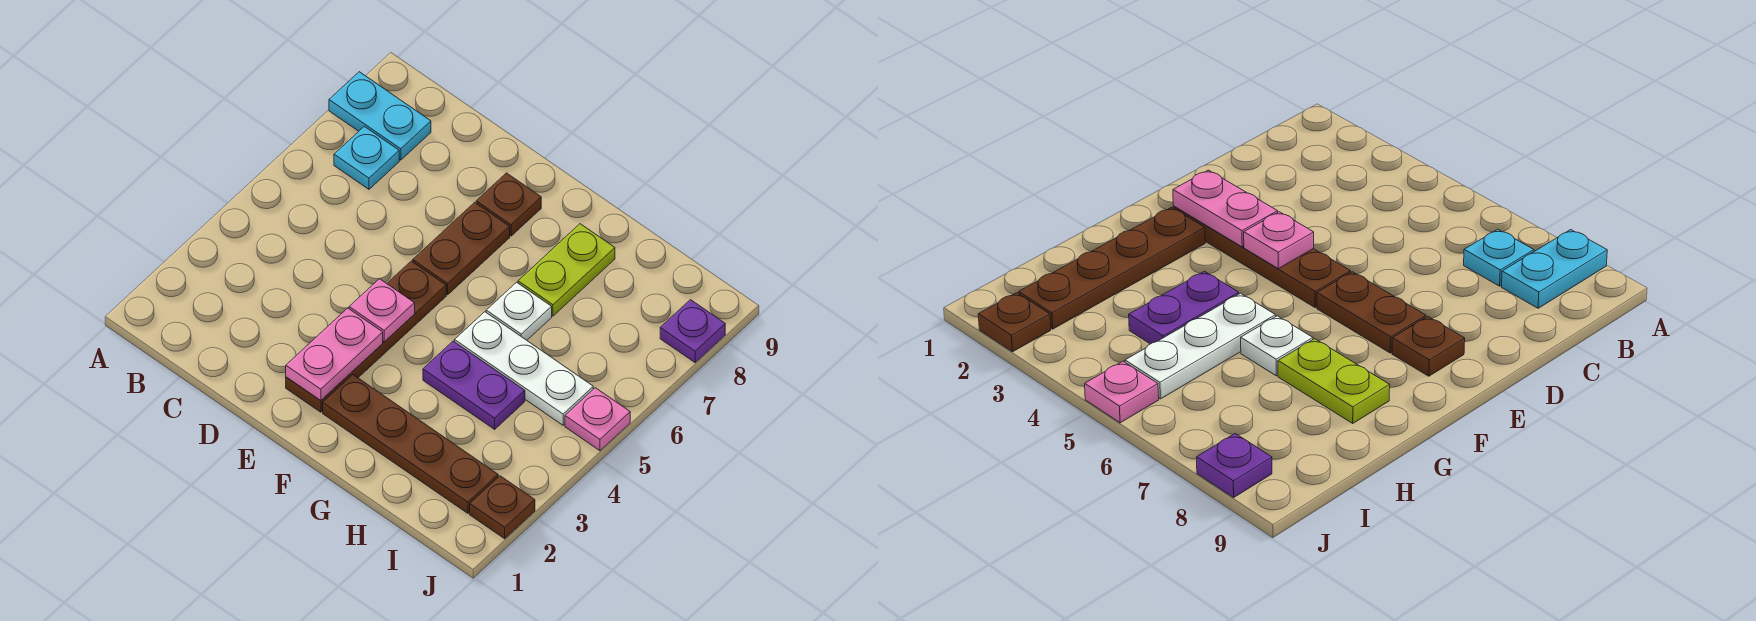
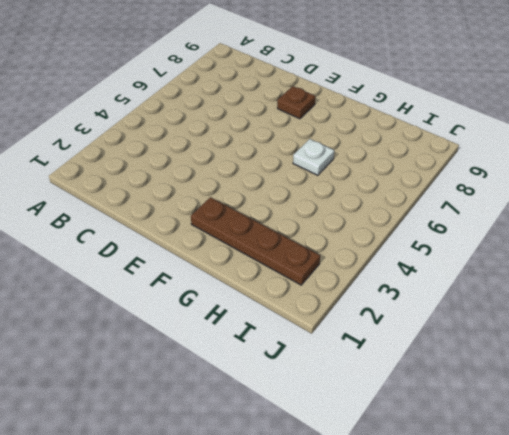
none -> cyan plate A8:B8 level 1
none -> cyan plate B7 level 1
none -> brown plate E2:E5 level 1

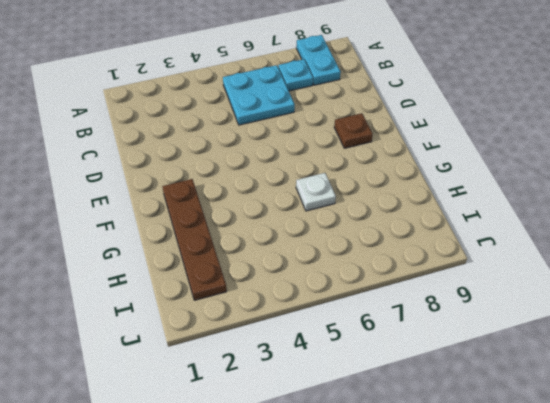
cyan plate B5:C6 level 1 -> none
none -> brown plate E2:E5 level 1
none -> brown plate E6:E7 level 1
none -> purple plate G4:H4 level 1

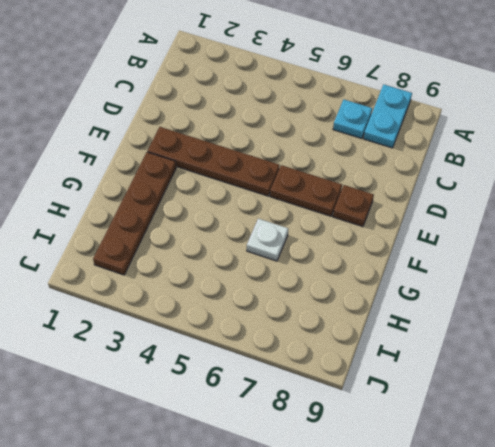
none -> purple plate G4:H4 level 1
none -> white plate G5:I5 level 1
none -> lime plate G7:G8 level 1

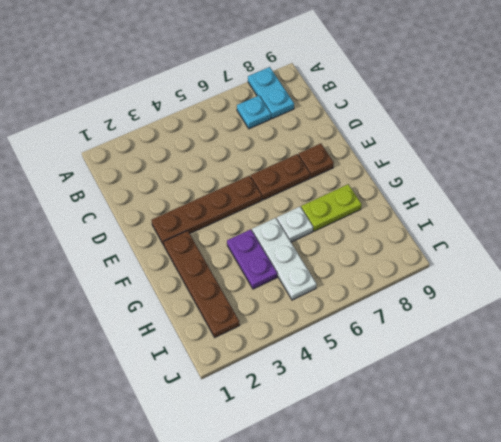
none -> brown plate J2 level 1
none -> pink plate J5 level 1
none -> purple plate J8 level 1

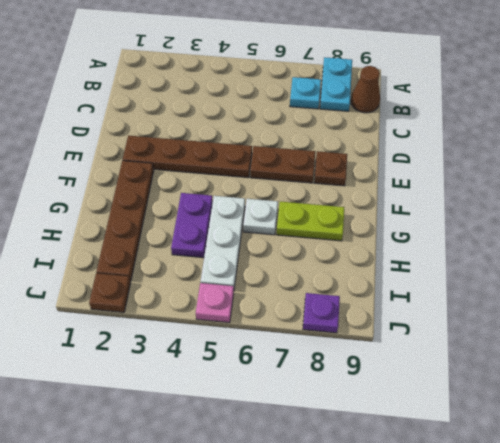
brown cone B9 level 1 -> none
none -> pink plate E2:E3 level 2
none -> pink plate E4 level 2

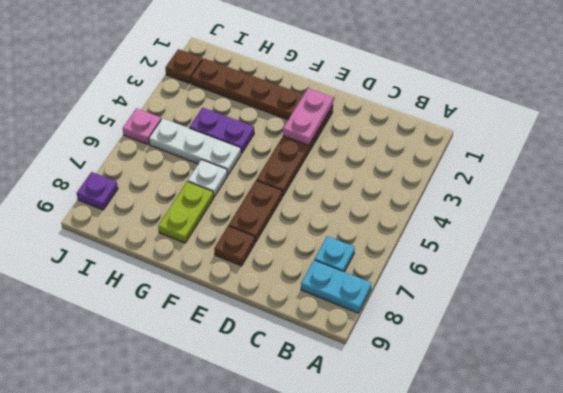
none -> pink plate E4 level 2

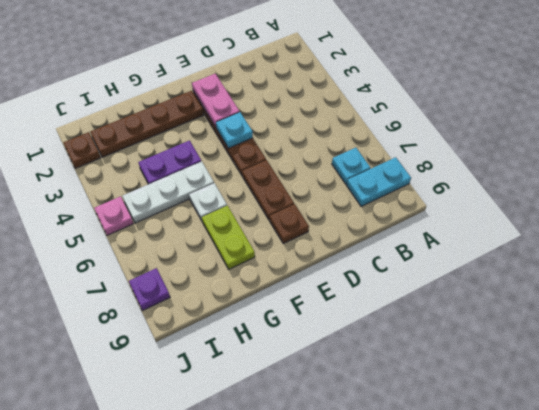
cyan plate E4 level 2 -> pink plate E4 level 2

